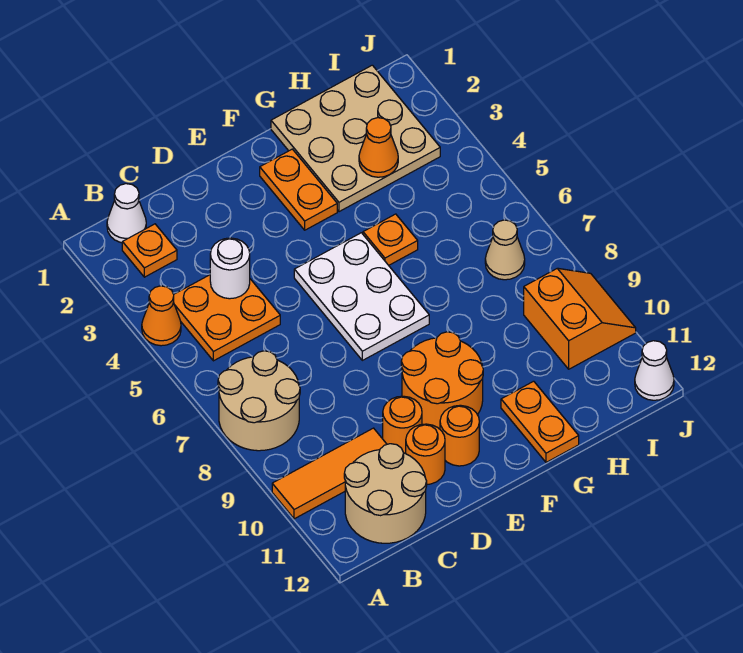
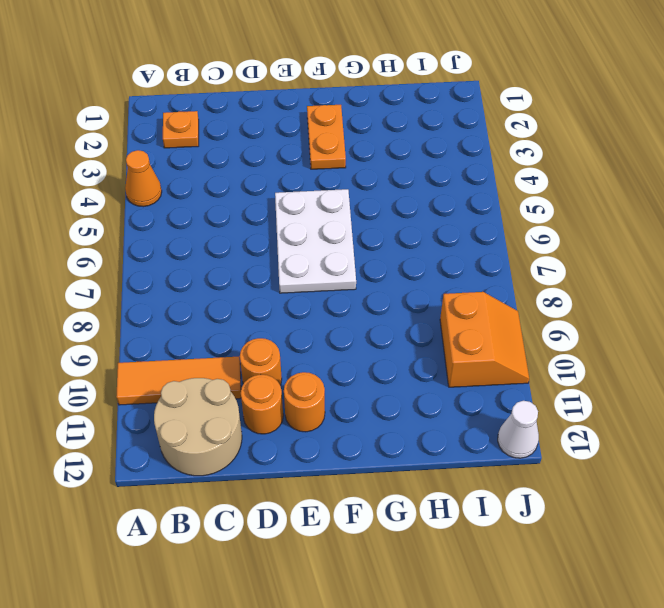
none -> tan round brick A7:B8 level 1
none -> white cone B1 level 1
none -> orange plate B4:C5 level 1

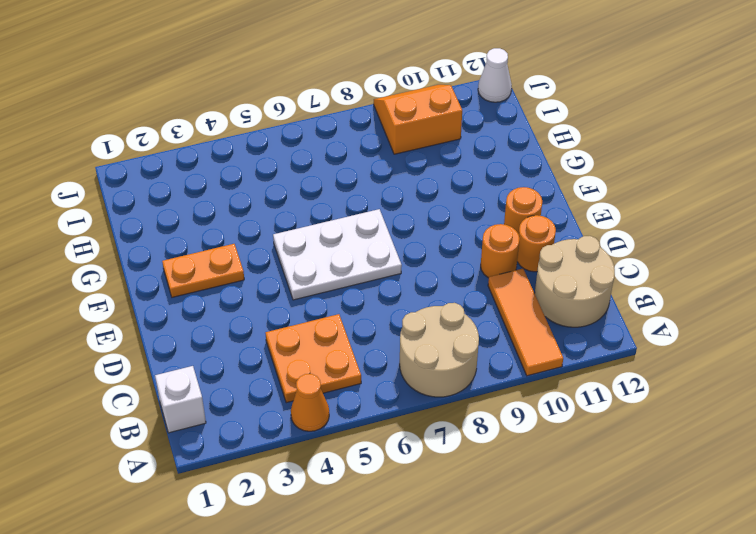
white brick B1 level 1 -> white cone B1 level 1
none -> orange plate B2 level 1
none -> orange round brick E9:F10 level 1
none -> tan plate G1:I3 level 1

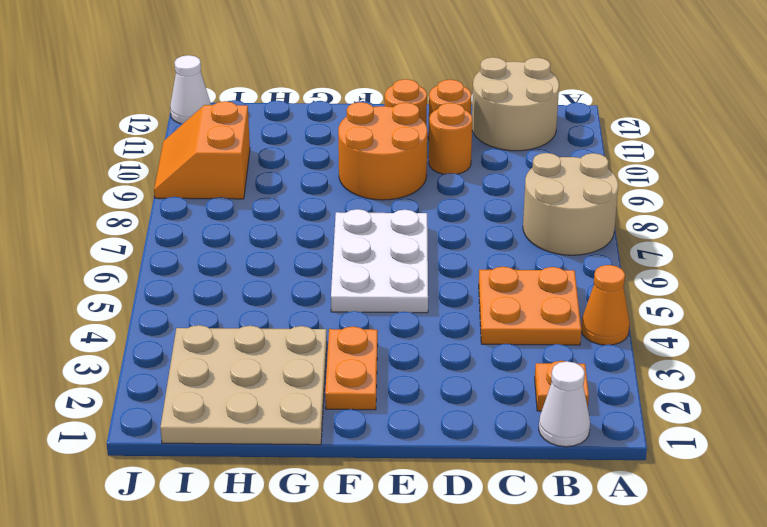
none -> orange tile A10:C10 level 1
none -> orange plate G5 level 1
none -> orange plate G11:G12 level 1

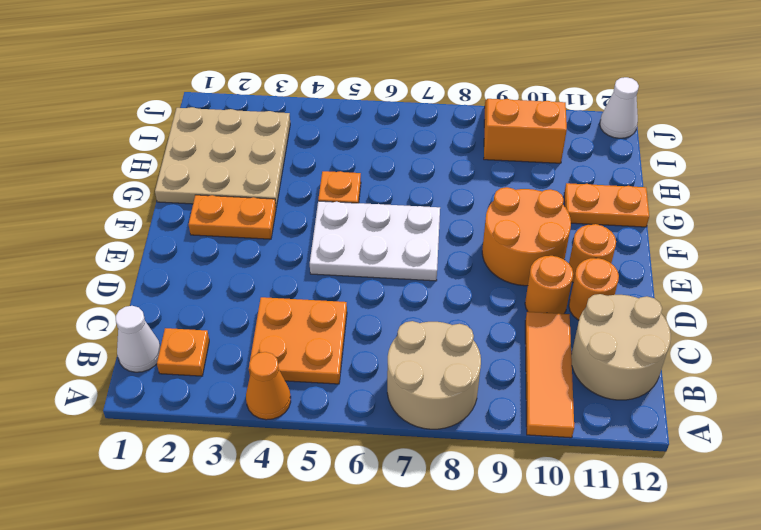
none -> tan cone I7 level 1
none -> white round brick C4 level 2
none -> orange cone H3 level 2

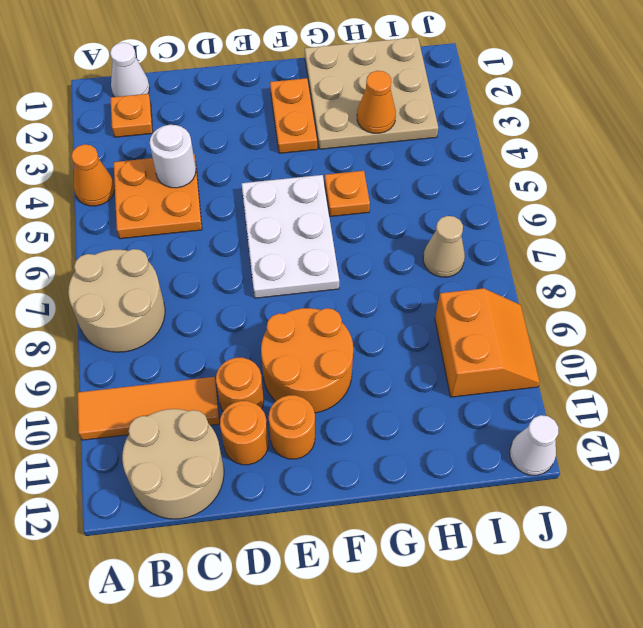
none -> orange plate G11:G12 level 1

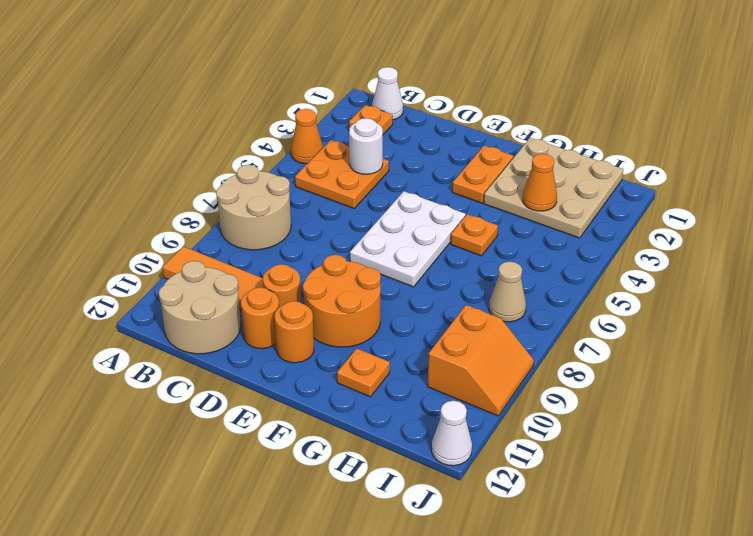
orange plate G11 level 1 -> orange plate G11:G12 level 1

